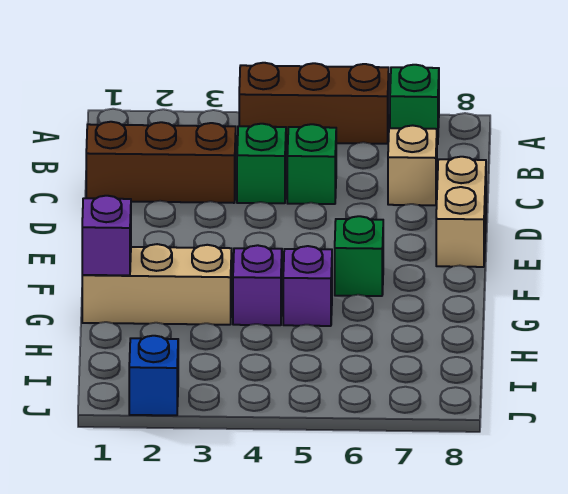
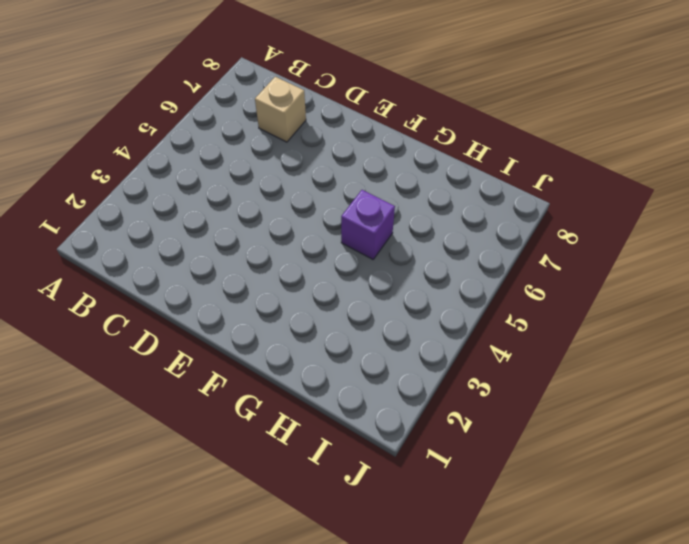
none -> brown brick A4:A6 level 1
none -> green brick A7 level 1
none -> brown brick C1:C3 level 1

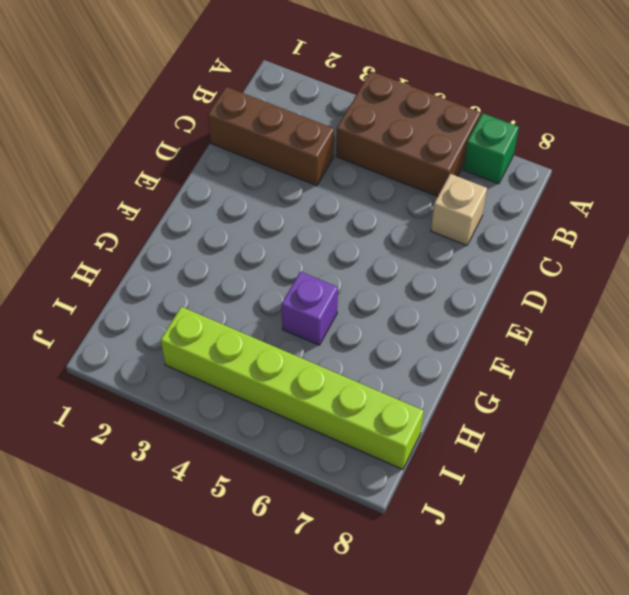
brown brick A4:B6 level 1 -> brown brick A4:A6 level 1
lime brick I3:I8 level 1 -> none
none -> green brick C4 level 1
none -> green brick C5 level 1
none -> tan brick D8:E8 level 1

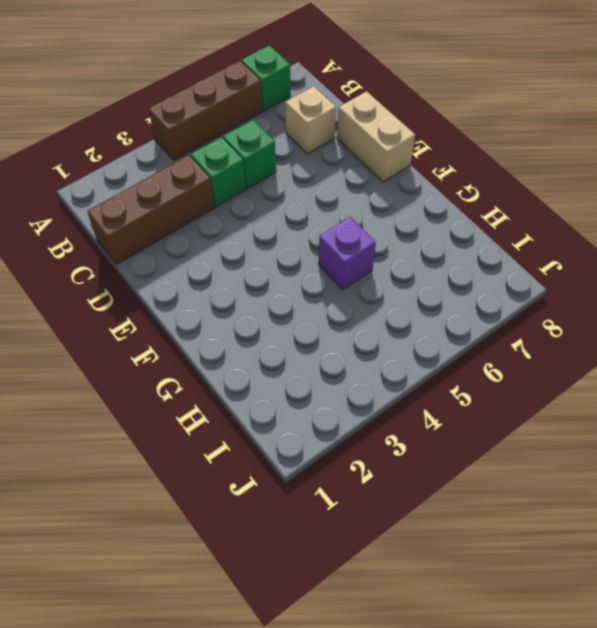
none -> green brick F6 level 1
none -> tan brick G1:G3 level 1
none -> purple brick G4 level 1

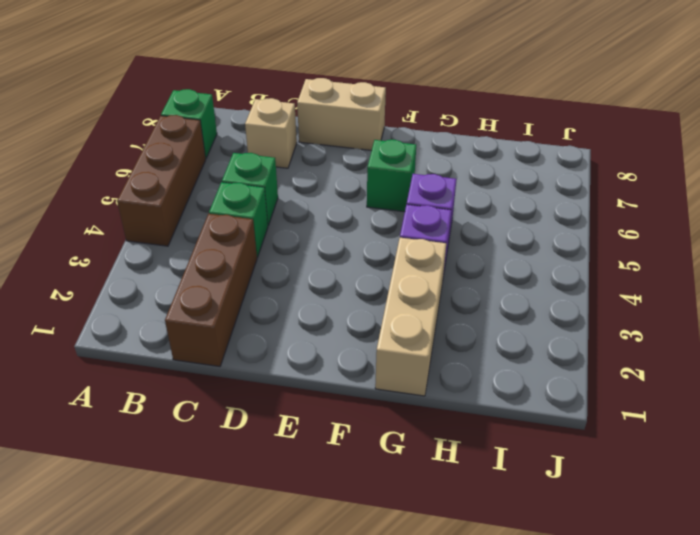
none -> blue brick J2 level 1
none -> purple brick G1 level 2

